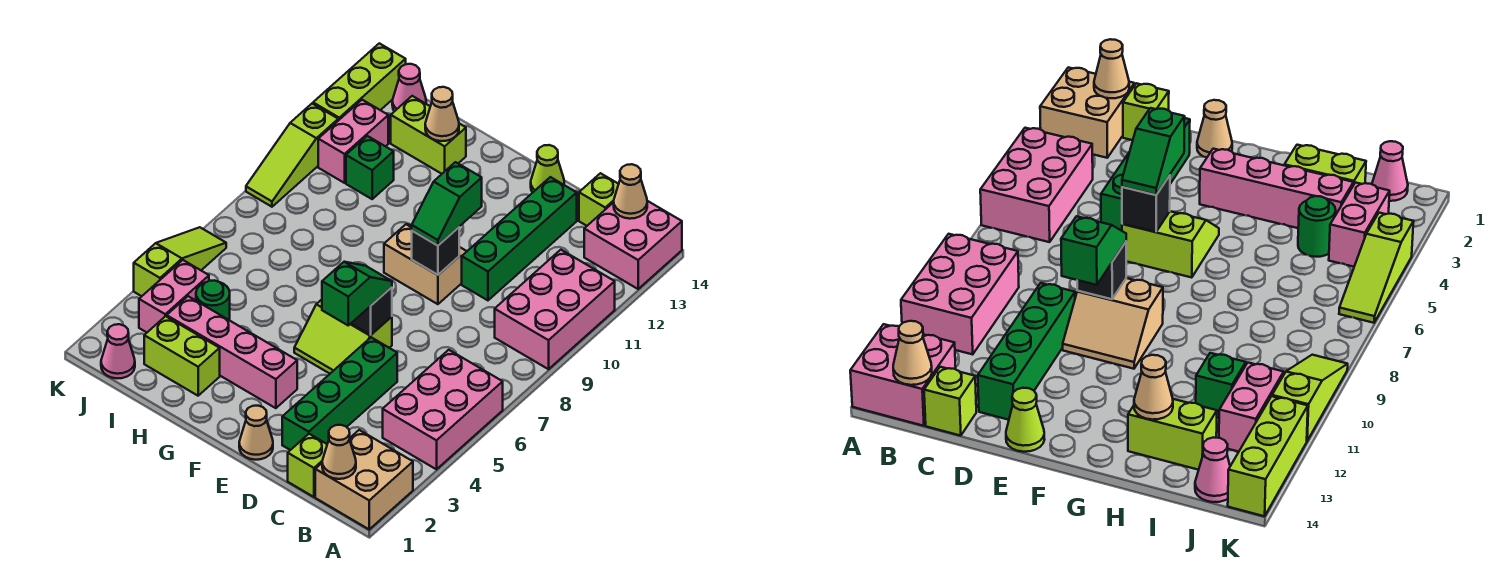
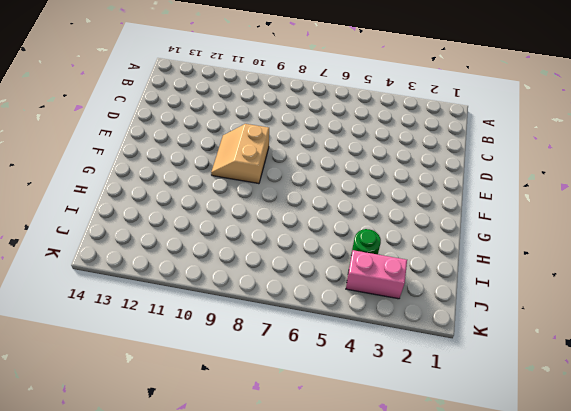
none -> tan brick A1:B2 level 1
none -> pink brick A4:B6 level 1
none -> pink brick A9:B11 level 1
none -> pink brick A13:B14 level 1

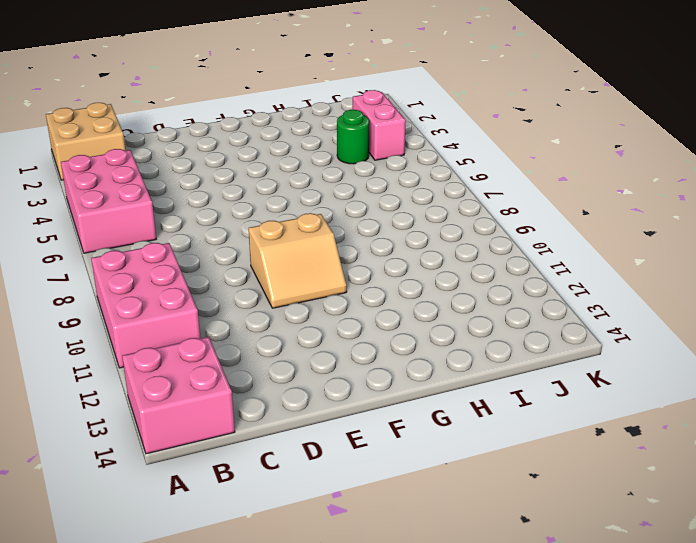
none -> lime brick C1 level 1
none -> lime brick C14 level 1
none -> green brick D2:D5 level 1
none -> green brick D10:D13 level 1

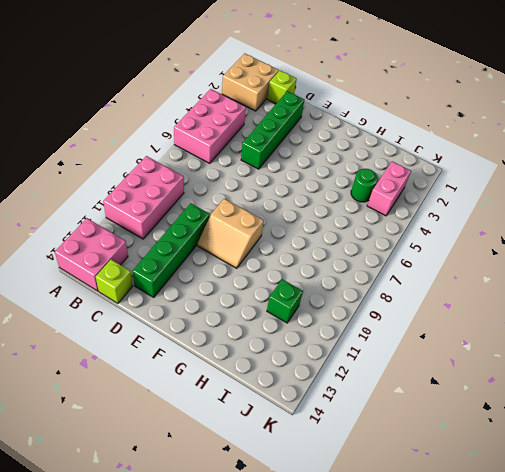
none -> tan cone E1 level 1
none -> lime slope E5:F6 level 1 top 6
none -> lime cone E14 level 1
none -> pink brick F3:I3 level 1

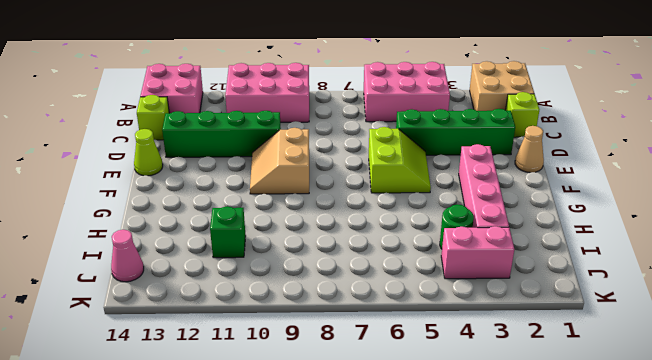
none -> lime brick H2:I2 level 1
none -> lime brick H13:I13 level 1
none -> pink cone J1 level 1
none -> pink brick J11:J12 level 1

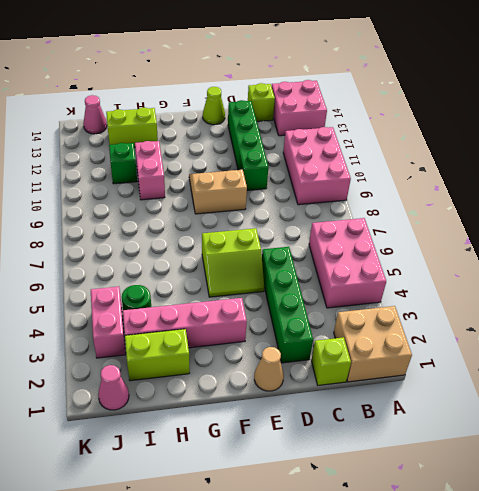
pink brick H10:H11 level 1 -> pink brick J11:J12 level 1
none -> lime slope K4:K6 level 1 top 4
none -> lime slope K9:K11 level 1 top 11
none -> lime brick K12:K14 level 1
none -> tan cone B1 level 2

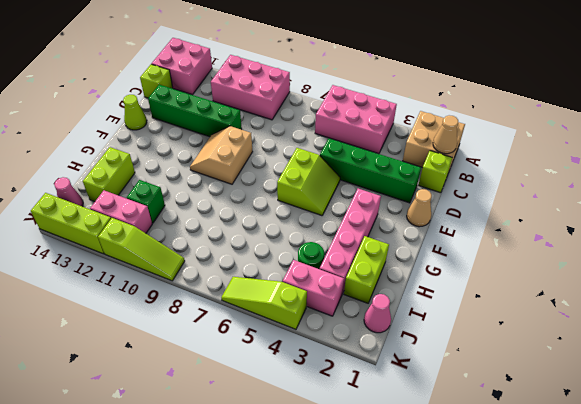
none -> tan cone B14 level 2
none -> black brick E6 level 2
none -> black brick E9 level 2
none -> tan cone H13 level 2

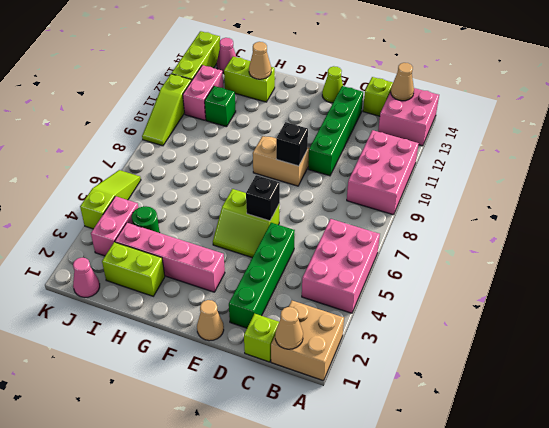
none -> green slope E5:E6 level 3 top 5
none -> green slope E9:E10 level 3 top 10

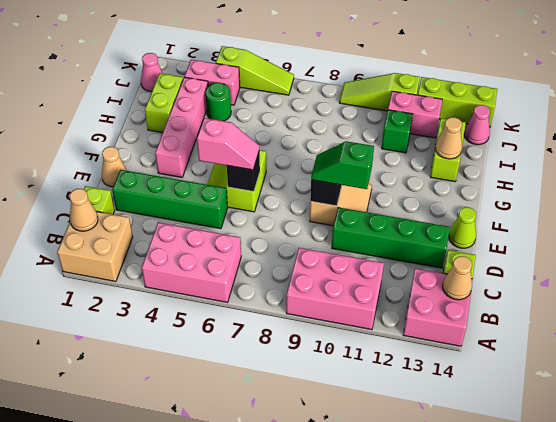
pink slope E5:E6 level 3 top 5 -> green slope E5:E6 level 3 top 5

